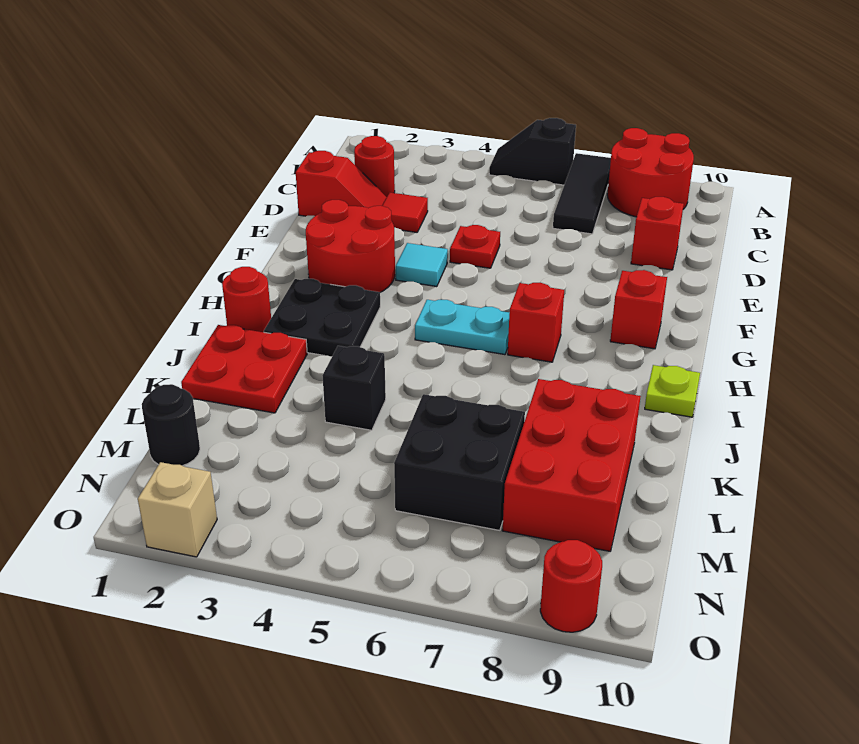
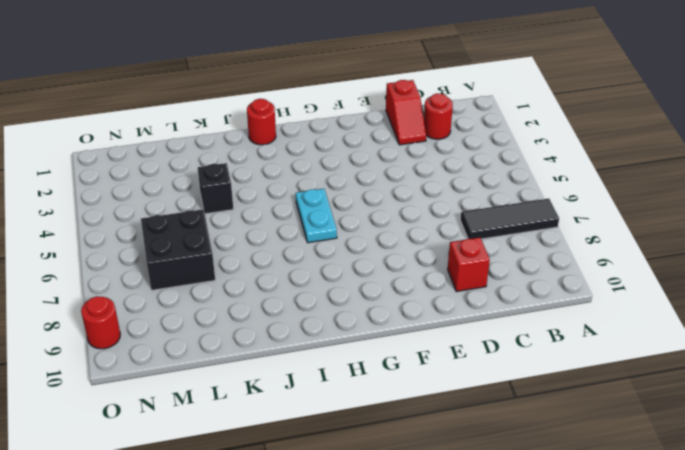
none -> black slope A5:A6 level 1 top 6
none -> red round brick A8:B9 level 1
none -> red tile D3 level 1

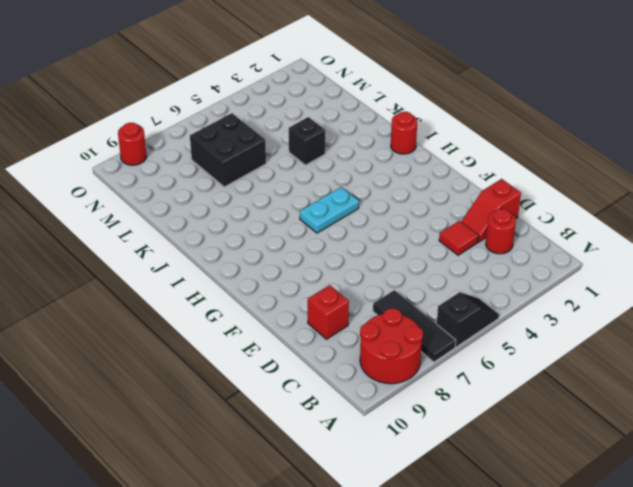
none -> red plate E5 level 1
none -> red round brick F2:G3 level 1
none -> cyan tile F4 level 1

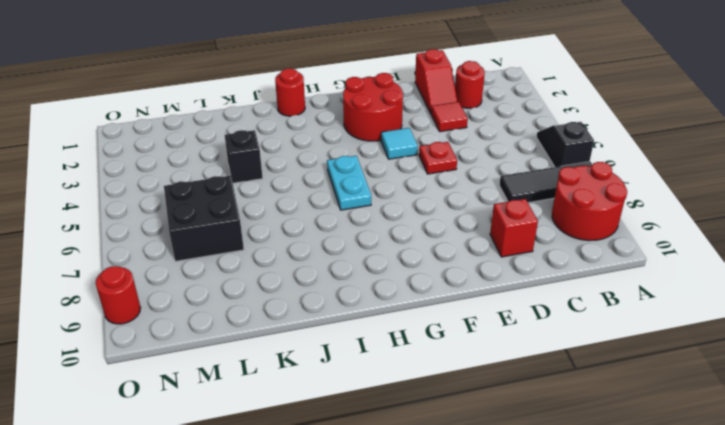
none -> red brick G9 level 1
none -> black plate H2:I3 level 1
none -> red brick H7 level 1

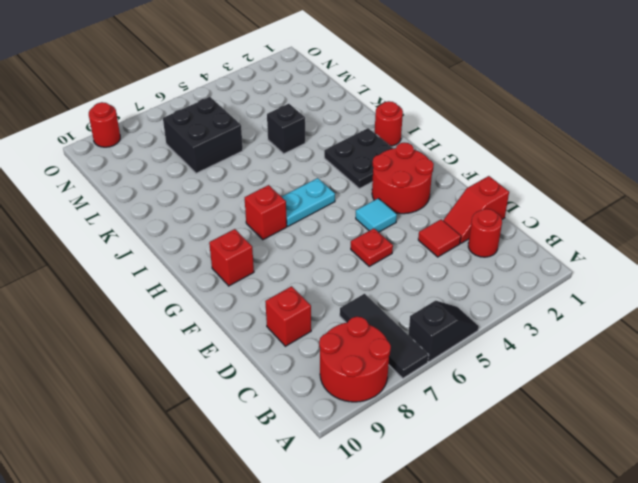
none -> lime plate I10 level 1
none -> red plate J1:K2 level 1
none -> red brick K8:M9 level 1

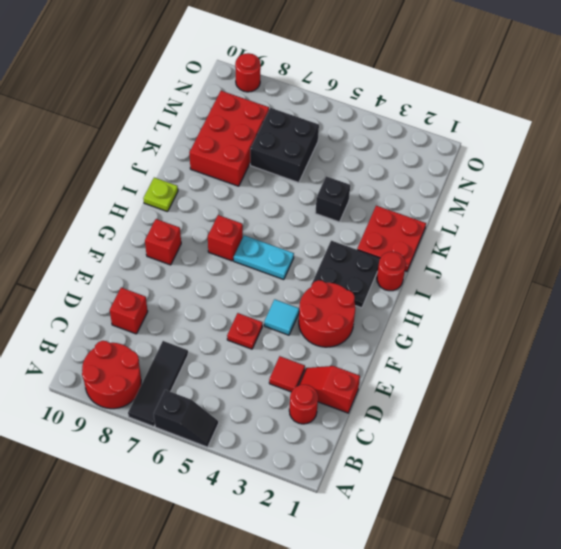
none -> black round brick M1 level 1
none -> tan brick O2 level 1

